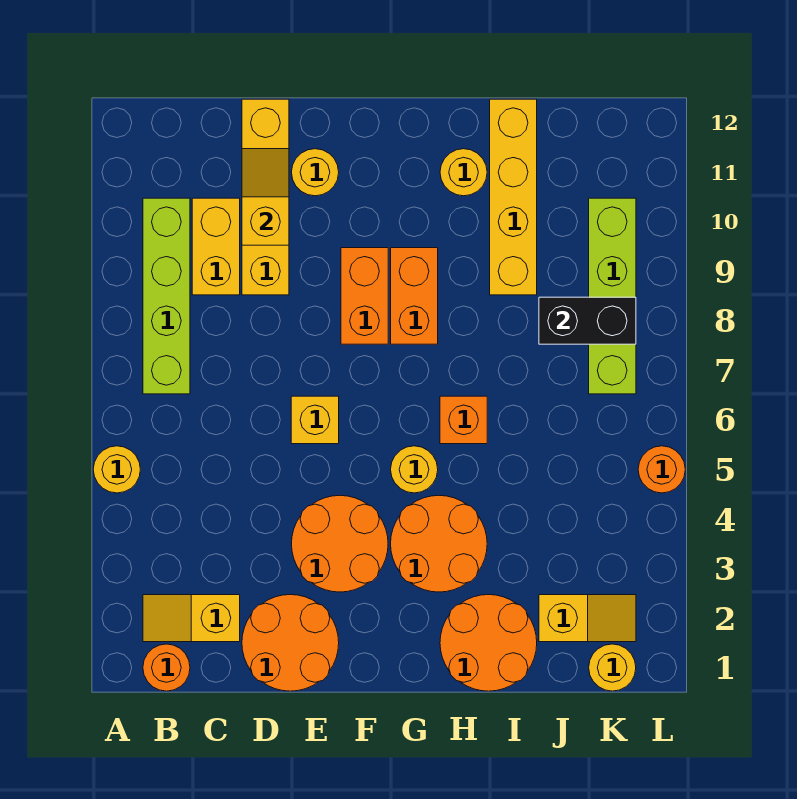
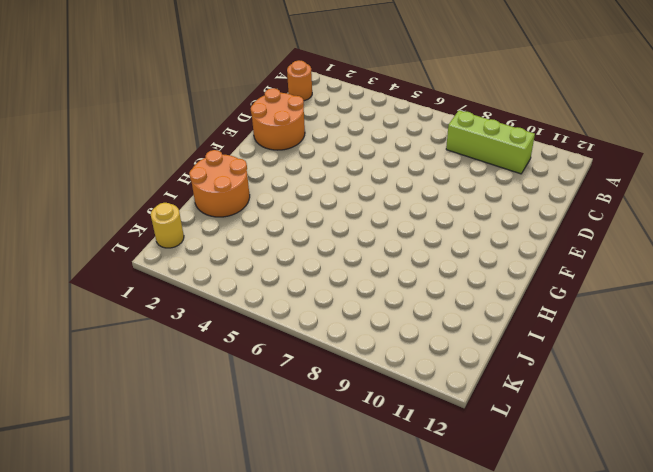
lime brick B8:B10 level 1 -> lime brick B7:B10 level 1
none -> yellow round brick A5 level 1
none -> yellow slope B2:C2 level 1 top C
none -> yellow brick C9:C10 level 1

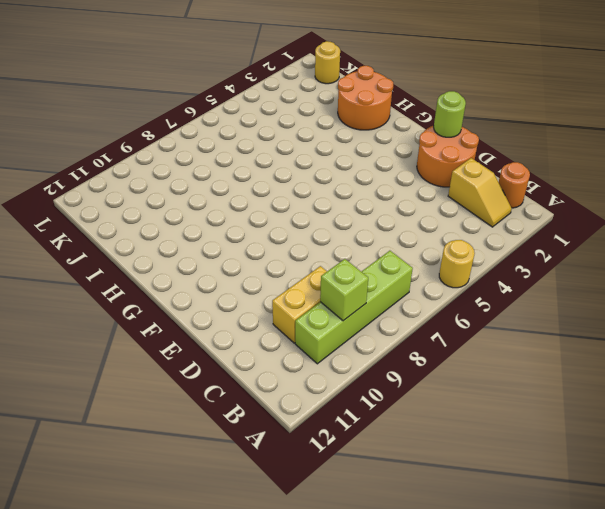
lime brick B9 level 2 -> none
lime round brick E1 level 2 -> none
none -> yellow brick D9:D12 level 1
none -> orange round brick E3:F4 level 1
none -> yellow brick E6 level 1

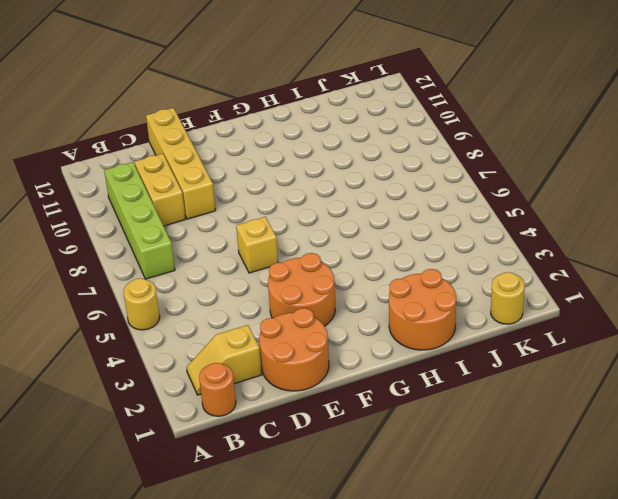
none -> yellow round brick E11 level 1
none -> orange brick F8:F9 level 1
none -> orange round brick G3:H4 level 1

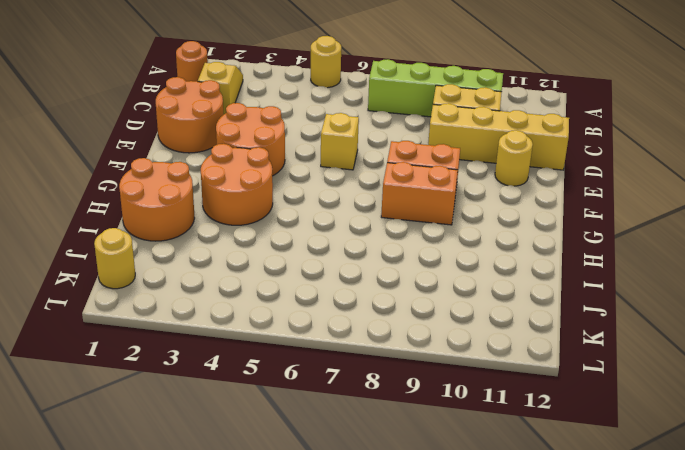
none -> yellow round brick G5 level 1
none -> orange brick H6 level 1
none -> yellow round brick H11 level 1

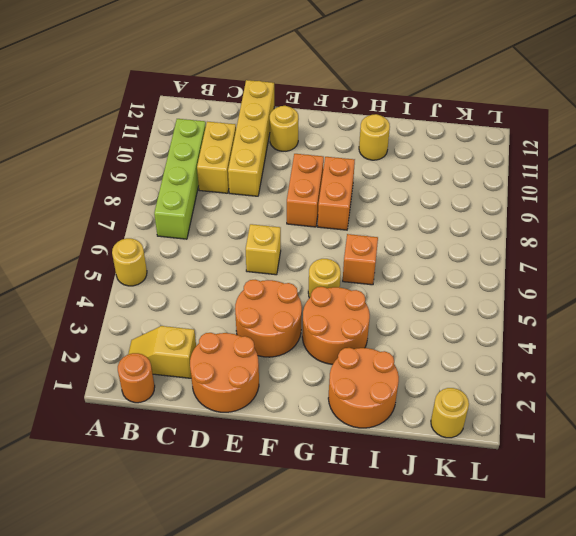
none -> yellow brick I9:I12 level 1
none -> yellow slope J2:K2 level 1 top J
none -> lime brick K7:K10 level 1

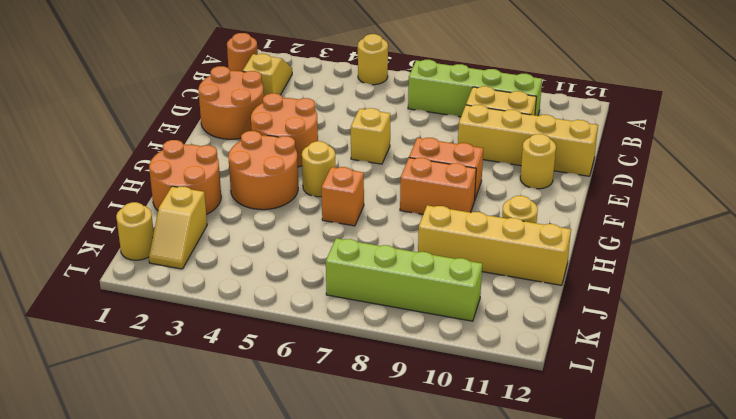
none -> orange round brick L5 level 1
none -> yellow slope D10:D11 level 2 top 10
none -> black brick J8:K8 level 2

